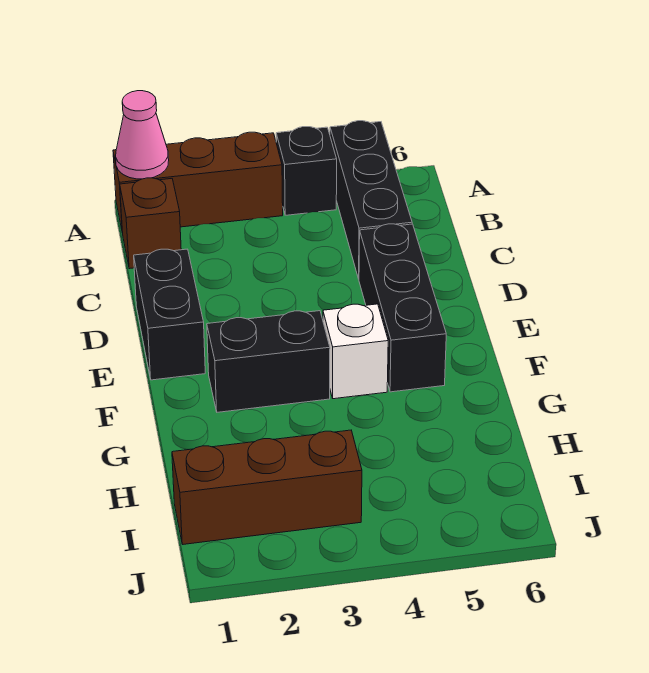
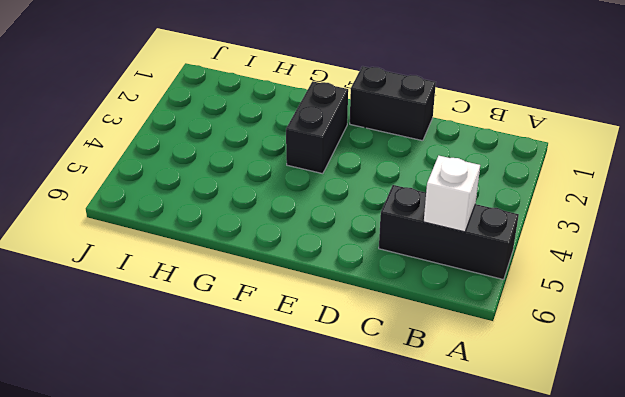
white brick B5 level 2 -> white brick F4 level 1
none -> brown brick A1:A3 level 1
none -> black brick A4 level 1

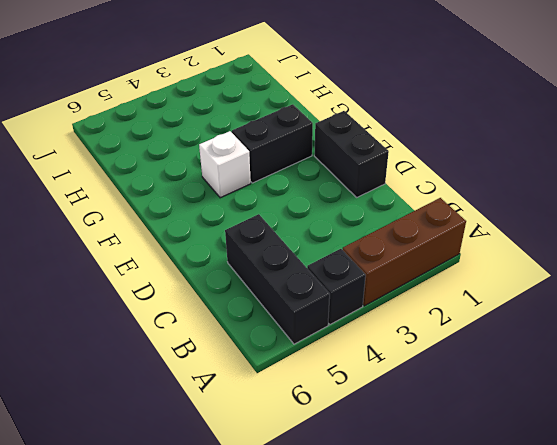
none -> brown brick B1 level 1
none -> black brick D5:F5 level 1

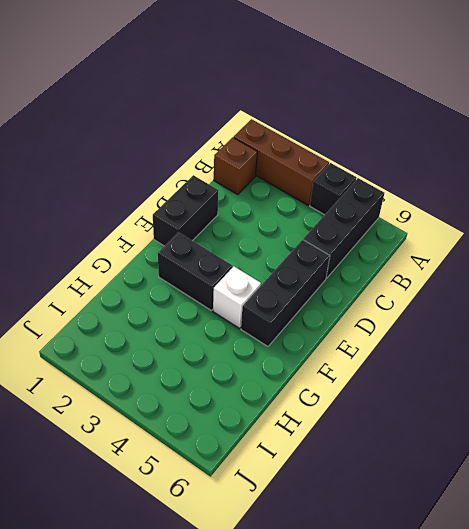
none -> brown brick I1:I3 level 1
none -> pink cone A1 level 2

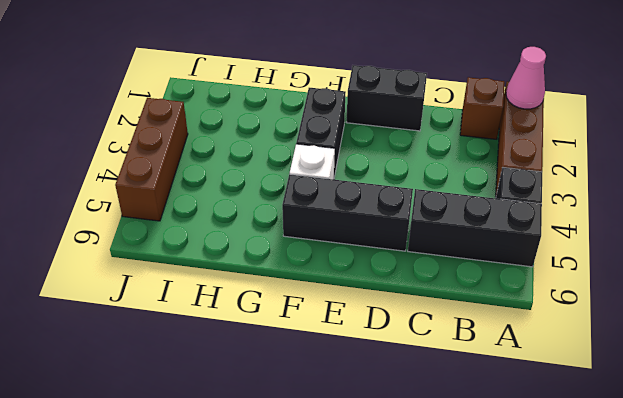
brown brick J3:J5 level 1 -> brown brick I1:I3 level 1

